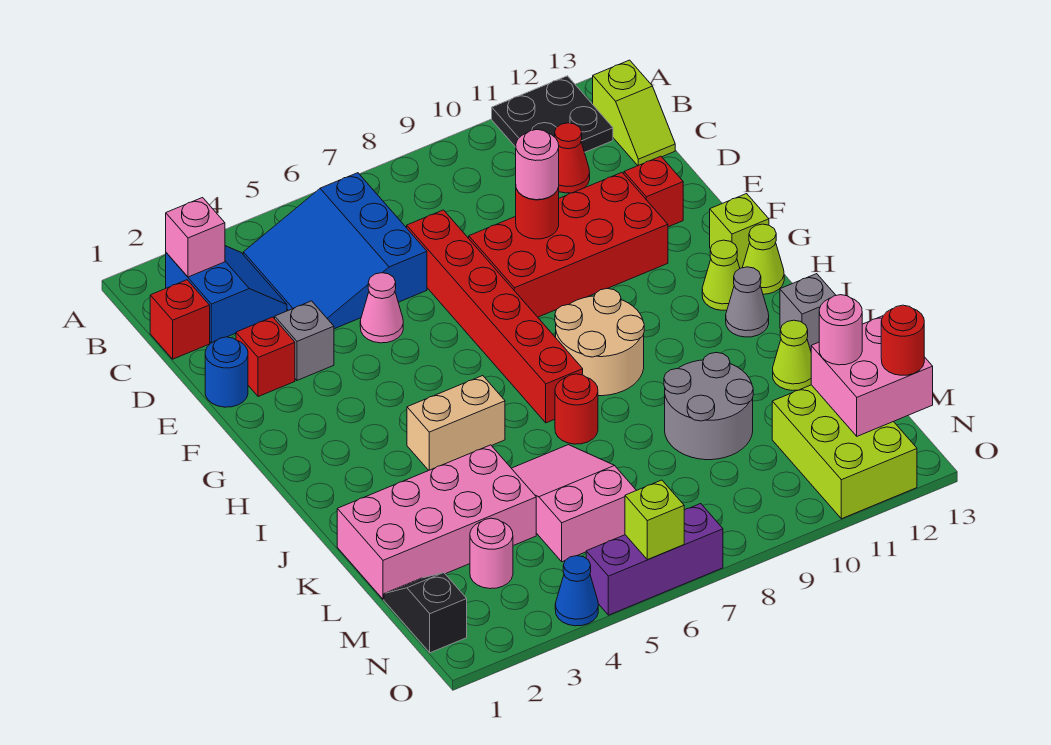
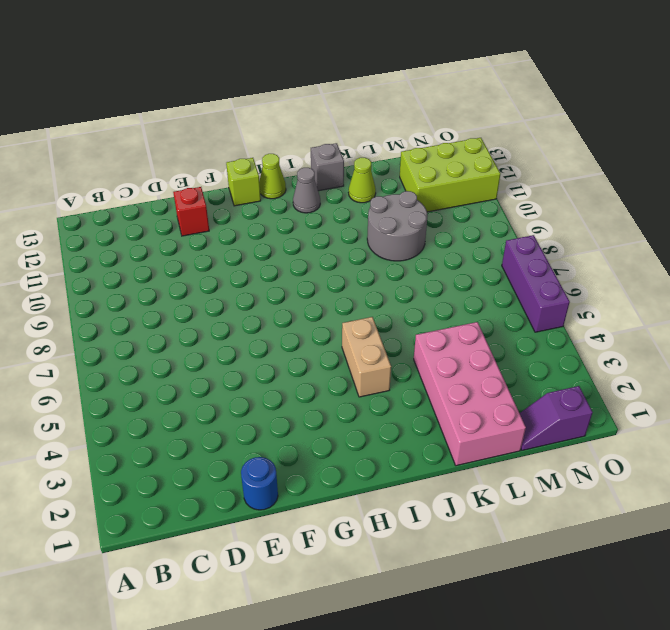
purple slope M1:N1 level 1 top N -> black slope M1:N1 level 1 top N
none -> black plate A11:B12 level 1
none -> blue slope B2:C3 level 1 top 2
none -> blue slope B4:D6 level 1 top 6
none -> lime slope B13:C13 level 1 top B

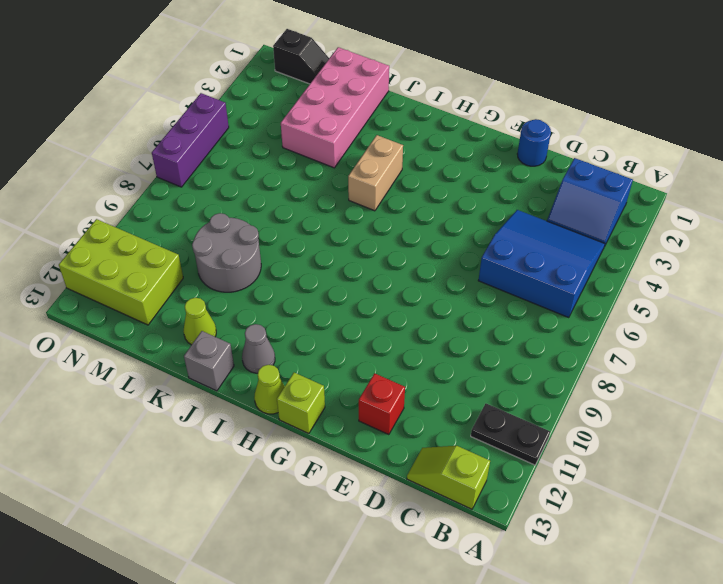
black plate A11:B11 level 1 -> black plate A11:B12 level 1
none -> red brick C1 level 1
none -> red cone C11 level 1
none -> red brick D7:I7 level 1
none -> red brick E2 level 1

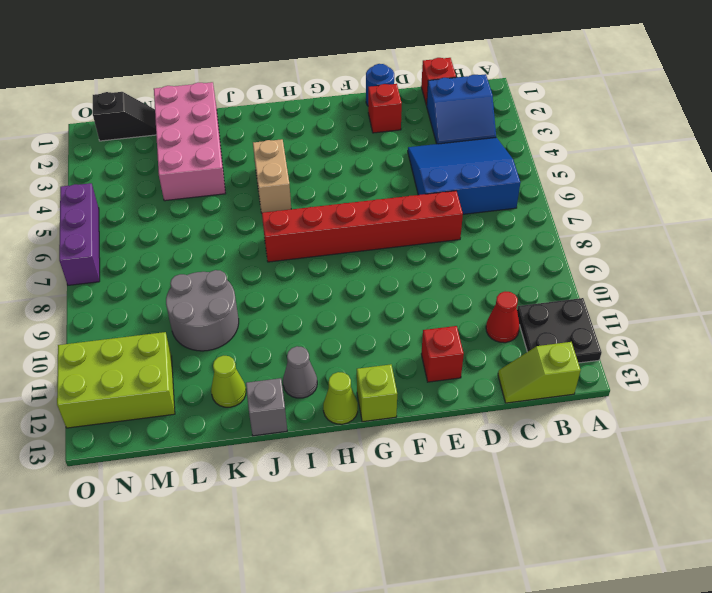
none -> grey brick E3 level 1
none -> pink cone E5 level 1
none -> red brick E8:F11 level 1
none -> tan round brick H8:I9 level 1

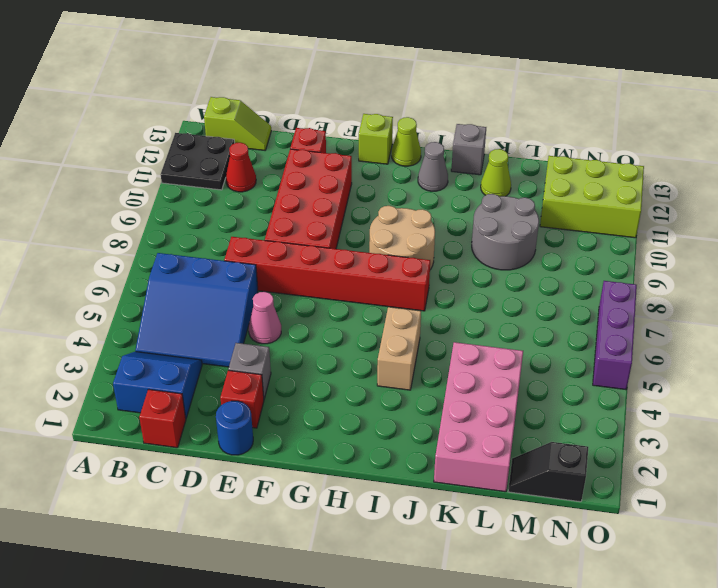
none -> lime cone H12 level 1
none -> red round brick J7 level 1
none -> pink slope K5:M6 level 1 top M
none -> pink round brick M3 level 1

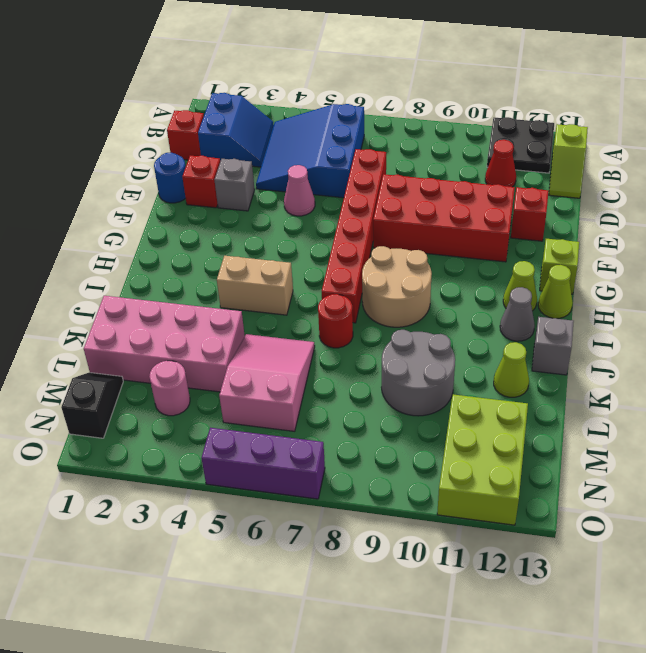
none -> blue cone O4 level 1
none -> pink brick B2 level 2
none -> red round brick E9 level 2
none -> pink brick M12:N13 level 2

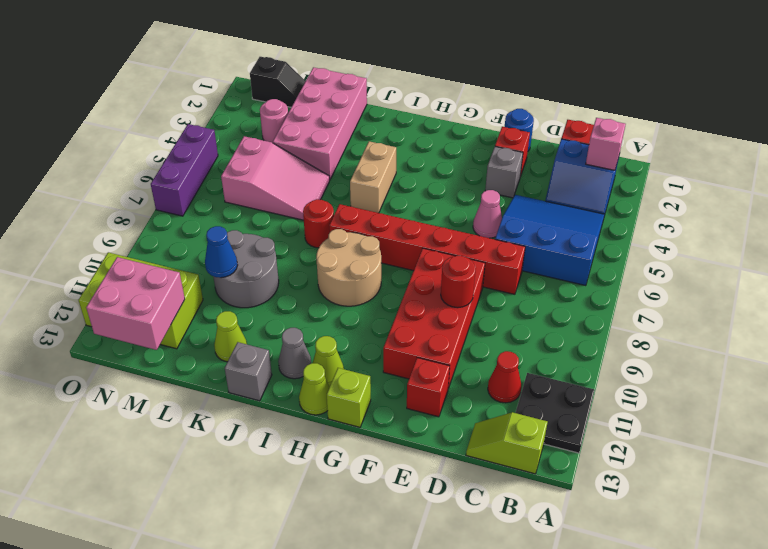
blue cone L10 level 2 -> blue cone O4 level 1
none -> lime brick O6 level 2
none -> pink round brick E9 level 3
none -> pink round brick M12 level 3
none -> red round brick N13 level 3

